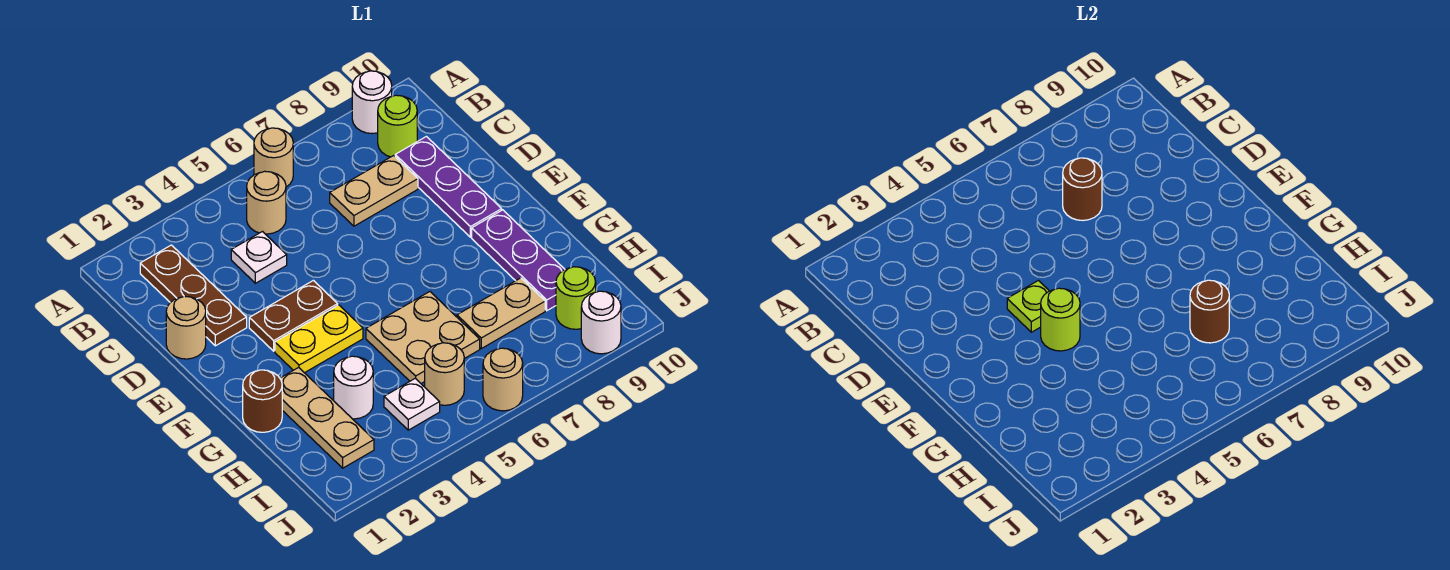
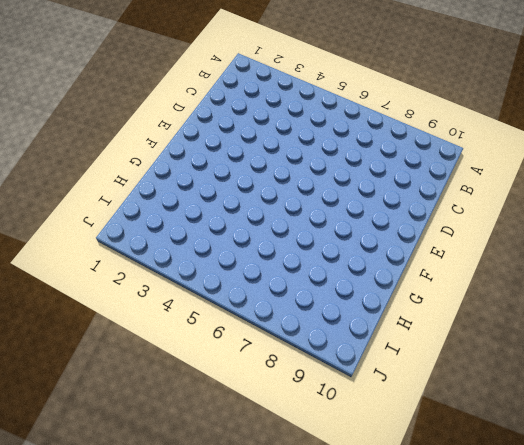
none -> tan round brick A6 level 1
none -> white round brick A9 level 1
none -> brown plate B2:D2 level 1

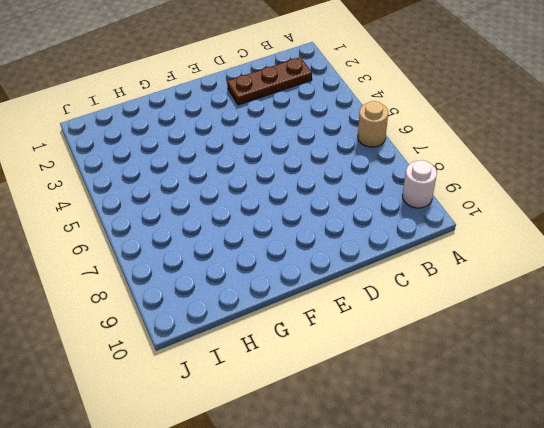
none -> tan round brick B5 level 1
none -> lime round brick B9 level 1
none -> white plate C4 level 1

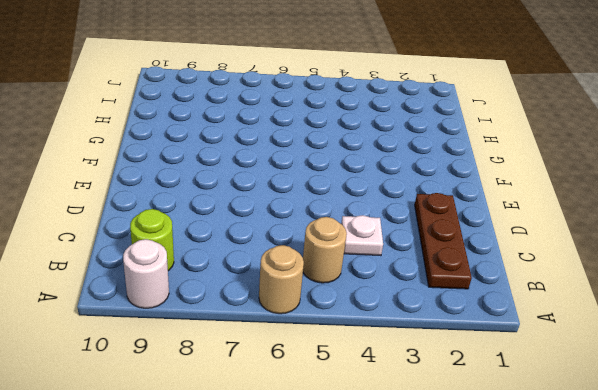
none -> tan plate C7:C8 level 1
none -> purple plate C9:E9 level 1
none -> tan round brick D1 level 1

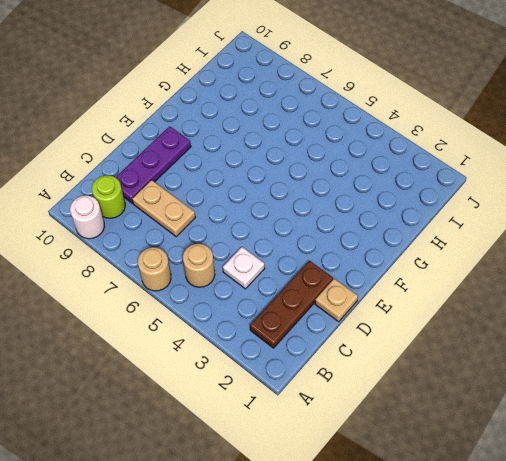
tan plate D1 level 1 -> tan round brick D1 level 1
none -> brown plate E3:E4 level 1
none -> yellow plate F3:F4 level 1
none -> purple plate F9:H9 level 1

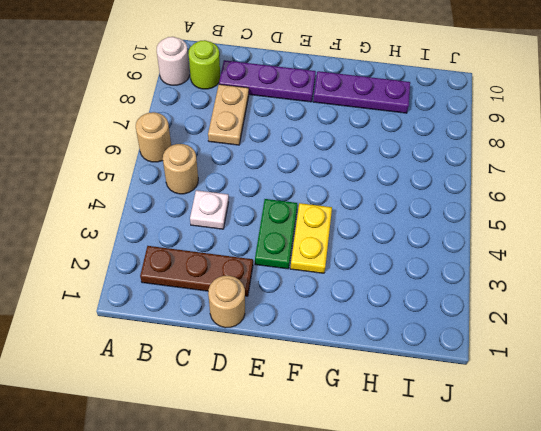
green plate E3:E4 level 1 -> brown plate E3:E4 level 1
none -> brown round brick G1 level 1
none -> tan plate G2:I2 level 1
none -> tan plate G5:H6 level 1

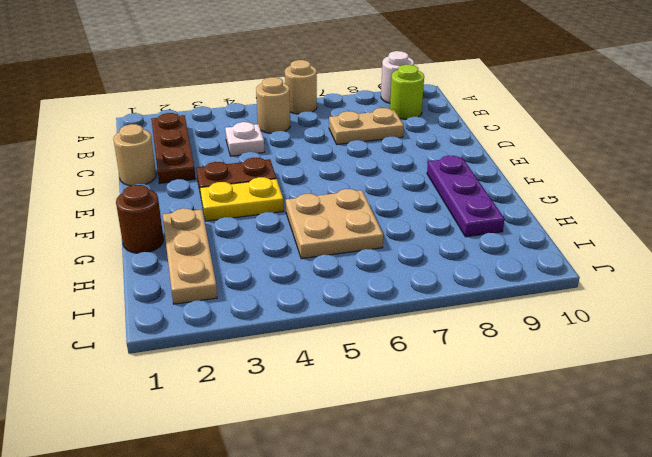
none -> purple plate C9:E9 level 1
none -> white round brick H3 level 1
none -> tan plate H7:H8 level 1

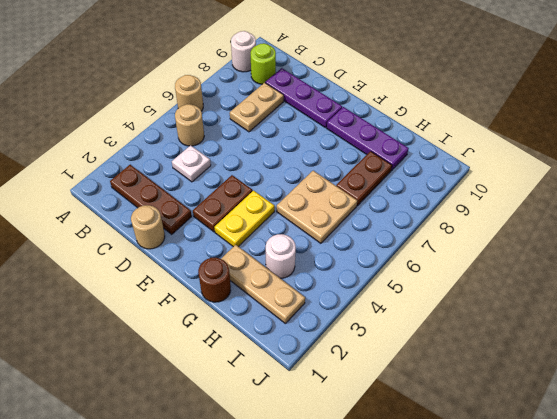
brown plate H7:H8 level 1 -> tan plate H7:H8 level 1
none -> white plate I4 level 1
none -> tan round brick I5 level 1
none -> lime round brick I9 level 1

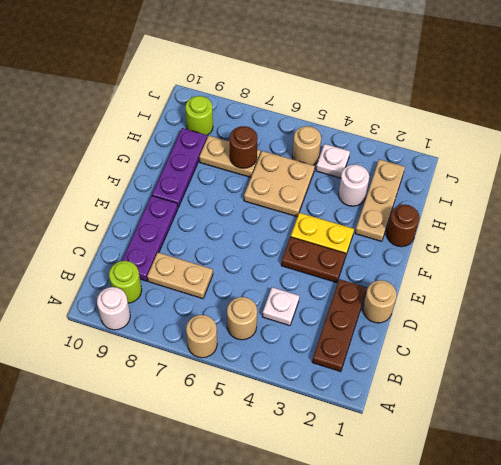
none -> tan round brick J6 level 1
none -> white round brick J9 level 1
none -> brown round brick C7 level 2

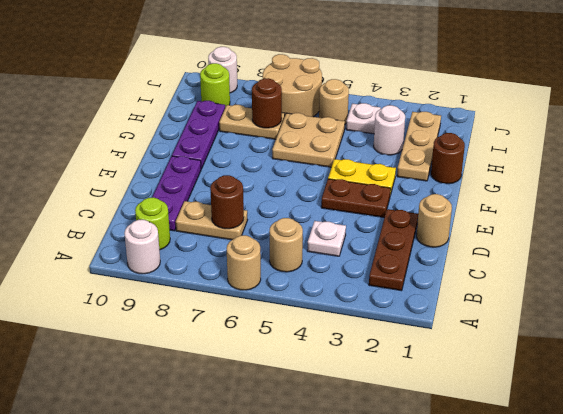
tan round brick I6:J7 level 1 -> tan round brick J6 level 1
none -> lime plate E4 level 2
none -> lime round brick F4 level 2

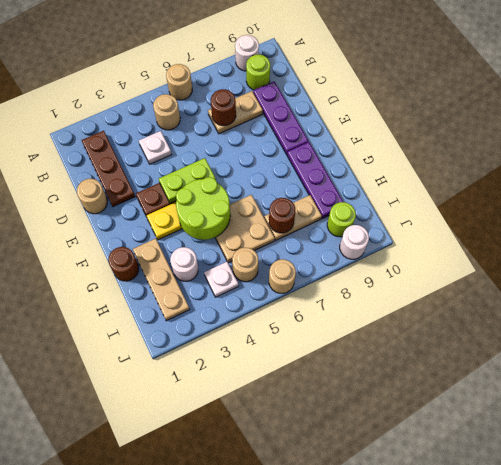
lime plate E4:E5 level 2 -> lime plate E4 level 2
lime round brick F4:G5 level 2 -> lime round brick F4 level 2

